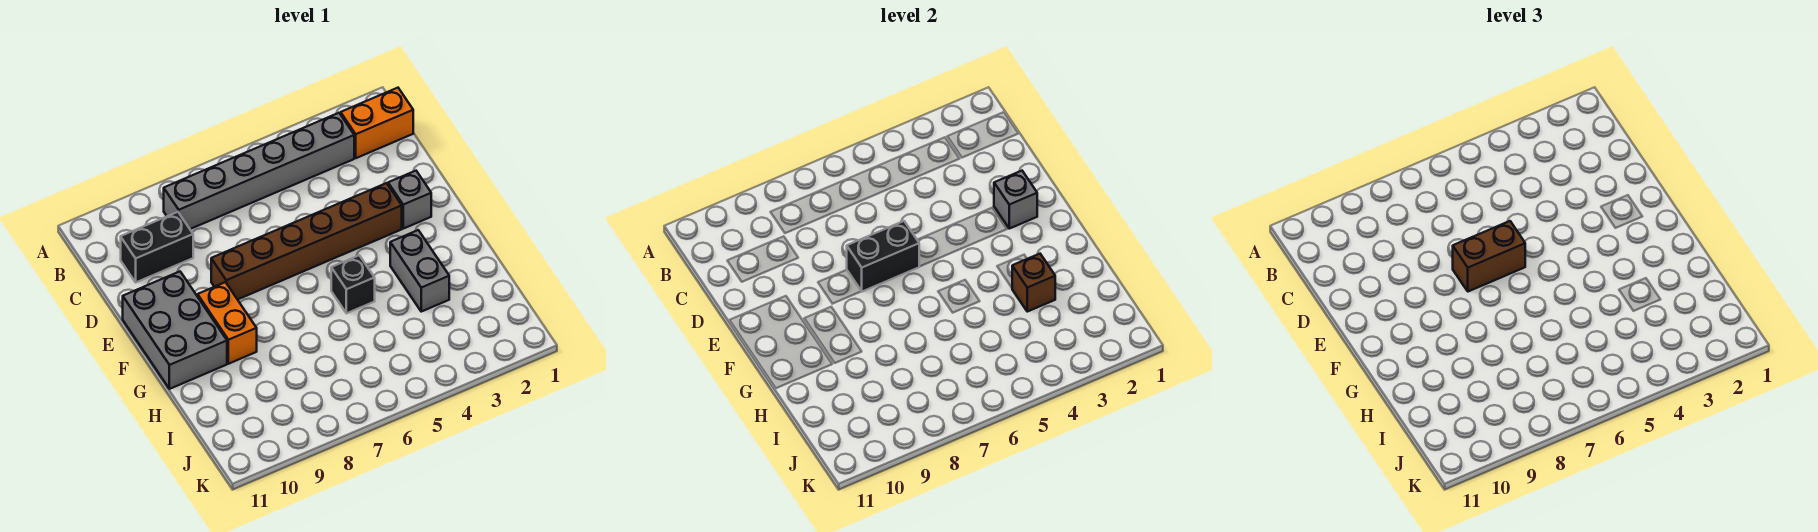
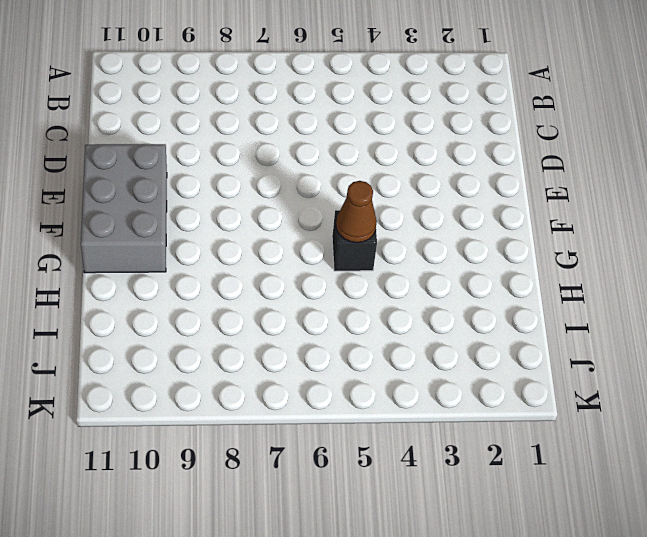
brown cone G5 level 2 -> none
none -> orange brick B1:B2 level 1
none -> grey brick B3:B8 level 1
none -> black brick C9:C10 level 1

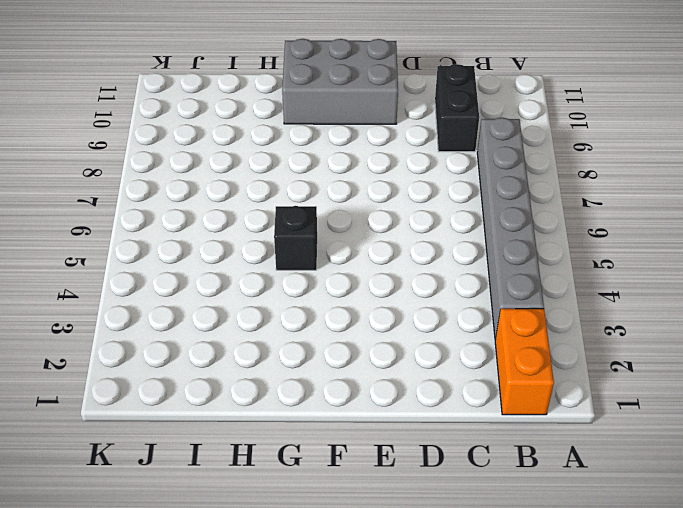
none -> grey brick E2 level 1
none -> brown brick E3:E8 level 1
none -> orange brick F9:G9 level 1

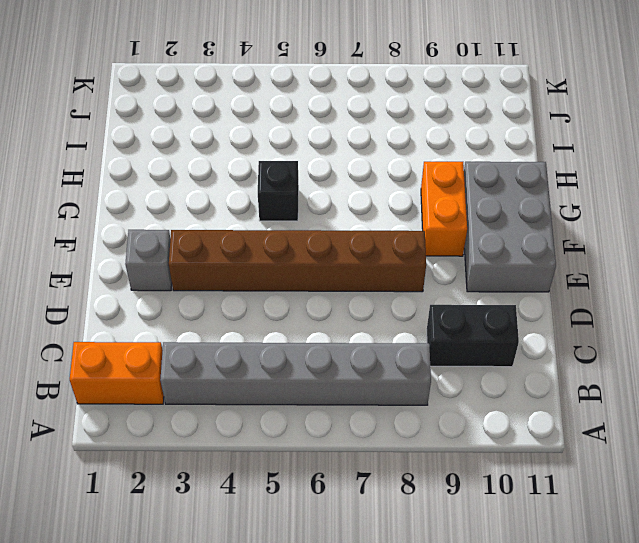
none -> grey brick G3:H3 level 1
none -> grey brick E2 level 2
none -> black brick E6:E7 level 2

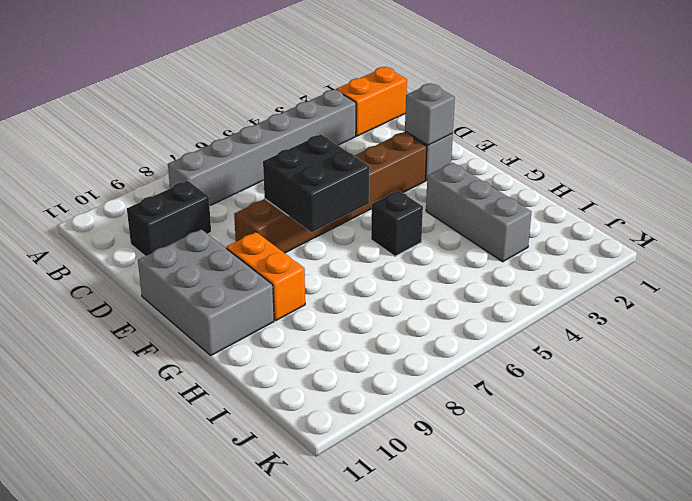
black brick E6:F7 level 2 -> black brick E6:E7 level 2
grey brick G3:I3 level 1 -> grey brick G3:H3 level 1
none -> brown brick H3 level 2
none -> brown brick E6:E7 level 3

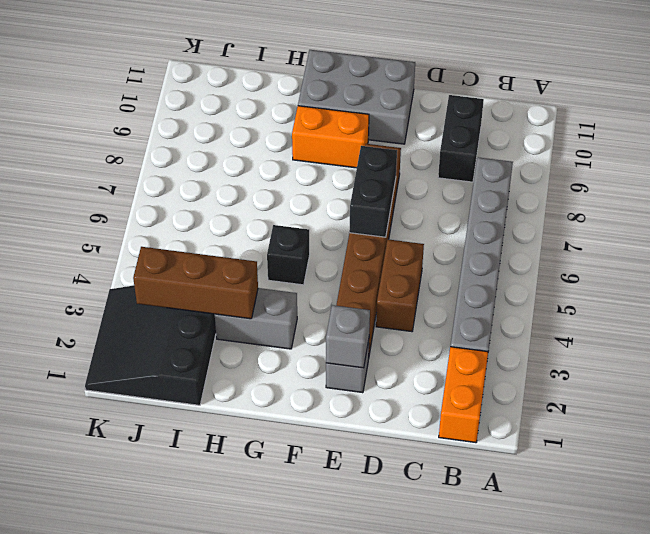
brown brick D4:D5 level 1 -> brown brick E6:E7 level 3
brown brick H3:J3 level 2 -> brown brick H3 level 2
black slope I1:K3 level 1 top I -> none

